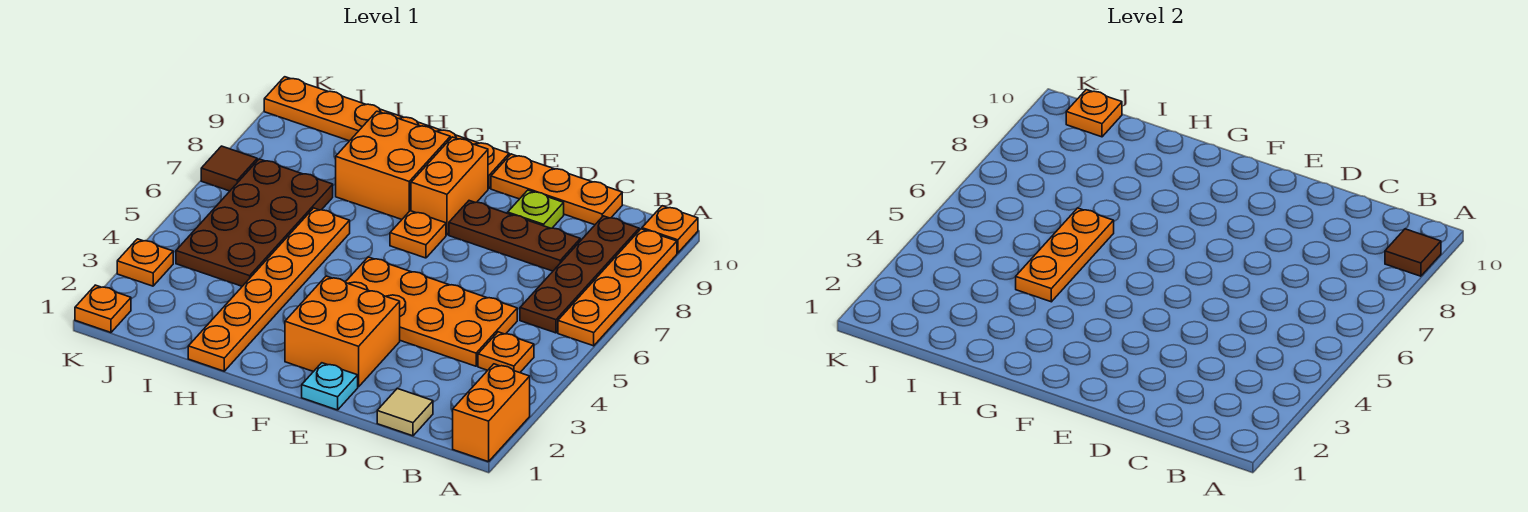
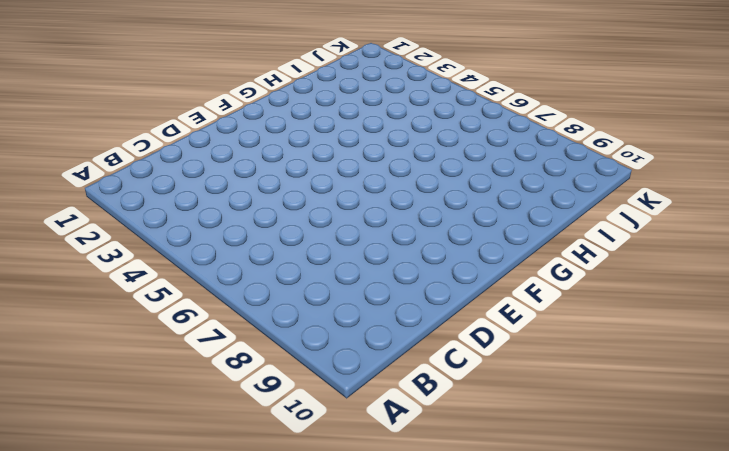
none -> orange brick A1:A2 level 1
none -> orange plate A6:A9 level 1
none -> orange plate A10 level 1

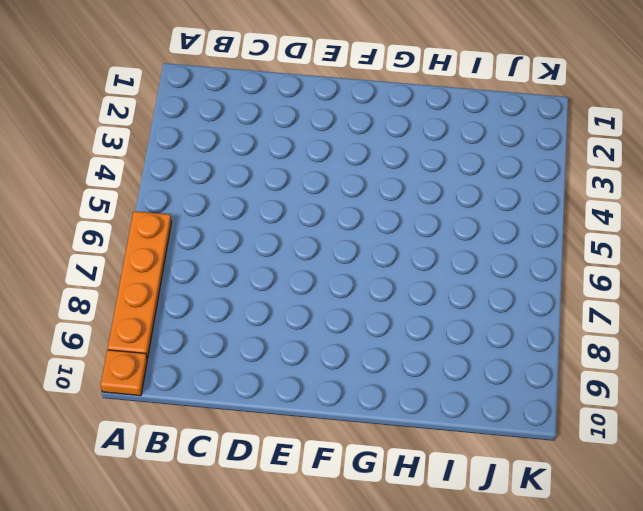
none -> orange brick A1:A2 level 1
none -> orange plate B4 level 1
none -> brown plate B6:B9 level 1

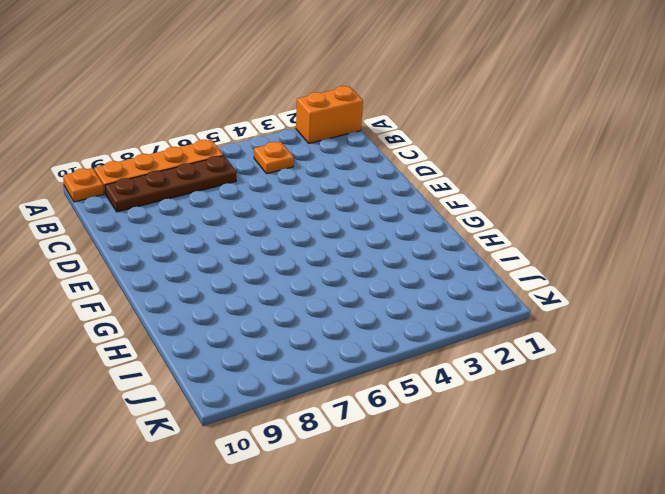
none -> tan tile C1 level 1
none -> orange plate C4:F5 level 1
none -> brown plate C8:E8 level 1

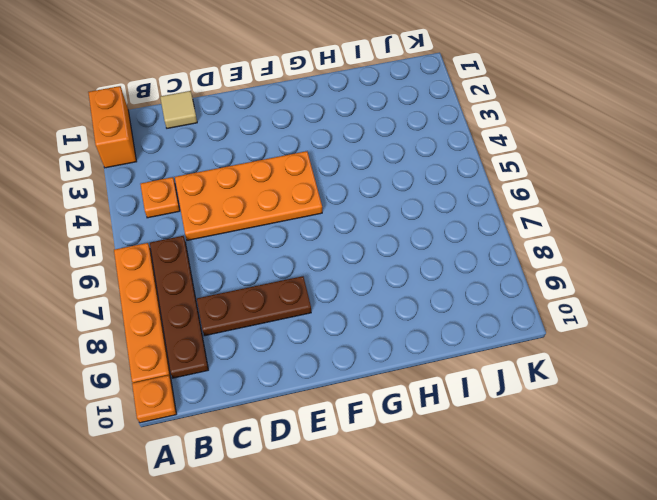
none -> orange plate C10:E10 level 1
none -> lime plate D9 level 1
none -> cyan plate E1 level 1

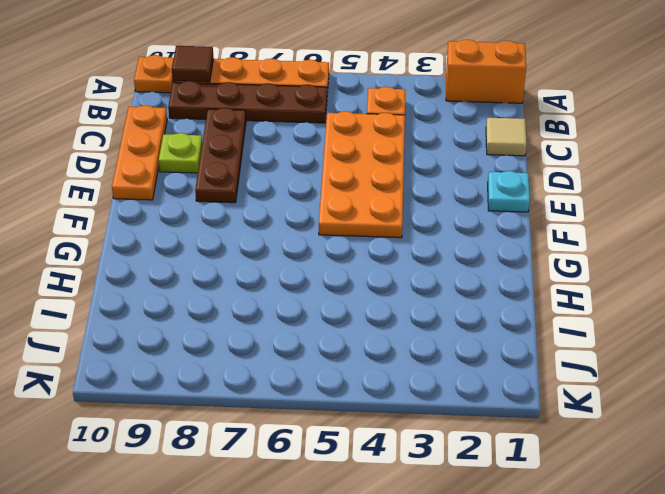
none -> orange brick E2:F3 level 1
none -> orange plate F7 level 1
none -> orange brick F8:F9 level 1

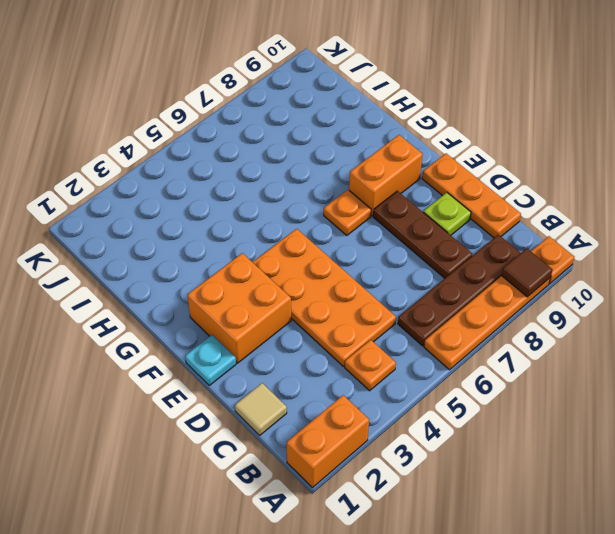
none -> orange plate F10:K10 level 1
none -> orange brick G8:H9 level 1
none -> orange plate H1:H6 level 1

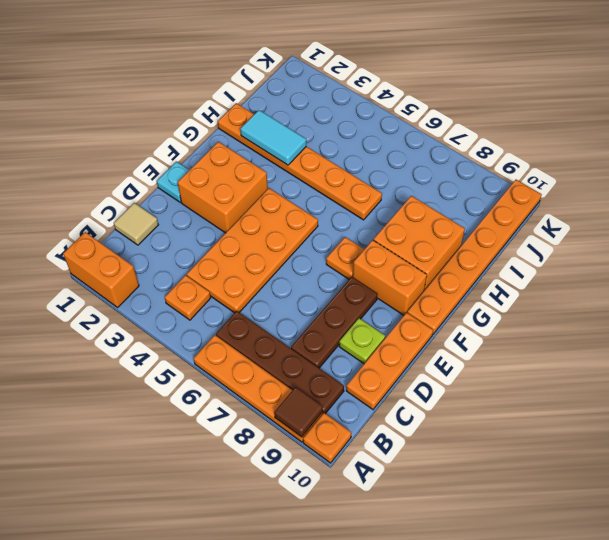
cyan tile H2:H3 level 2 -> none
none -> brown plate I4:J7 level 1
none -> orange plate K1 level 1
none -> orange plate K3 level 1

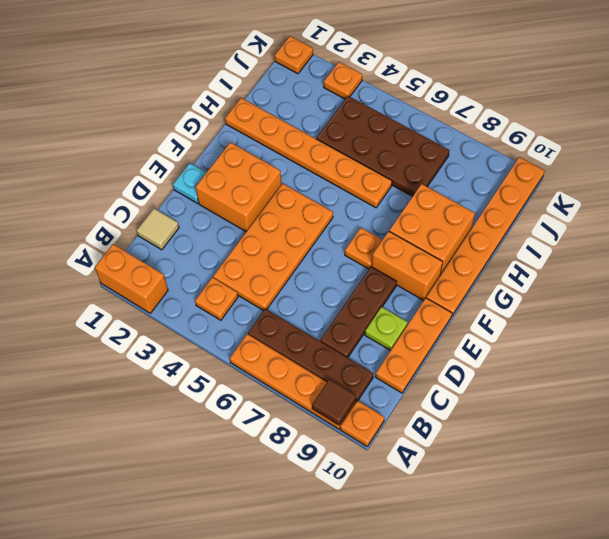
none -> brown tile K7 level 1
none -> orange plate H4:H6 level 2
none -> orange plate J10 level 2

